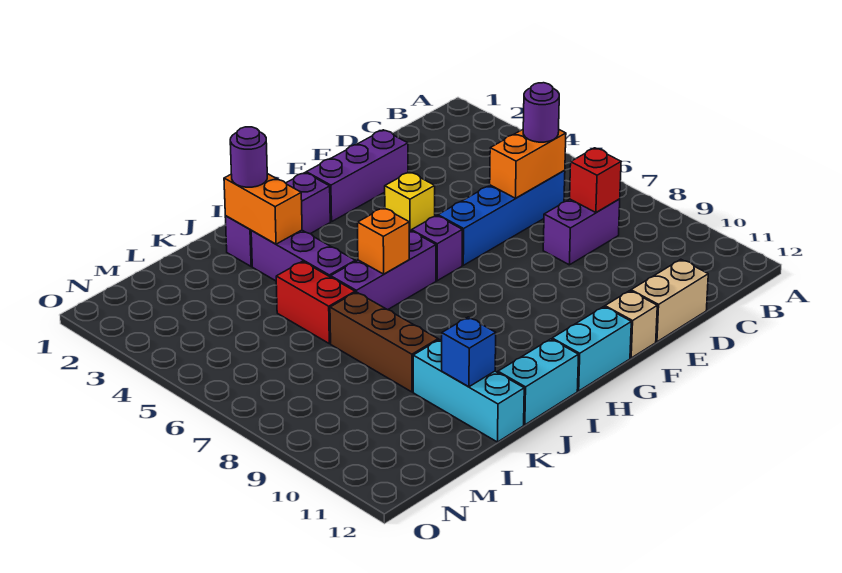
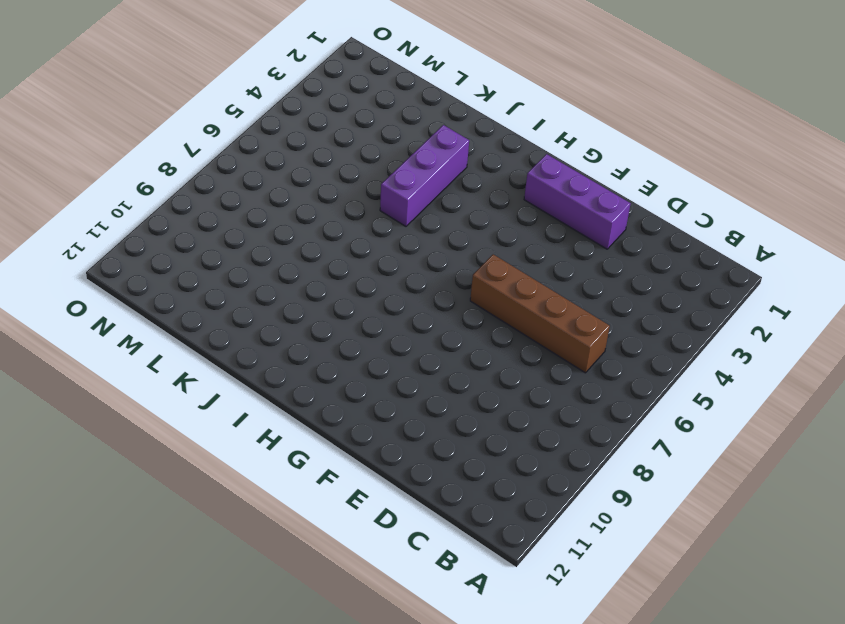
brown brick C6:F6 level 1 -> blue brick C6:F6 level 1
none -> purple brick C8:D8 level 1
none -> tan brick D12:E12 level 1
none -> yellow brick F4 level 1

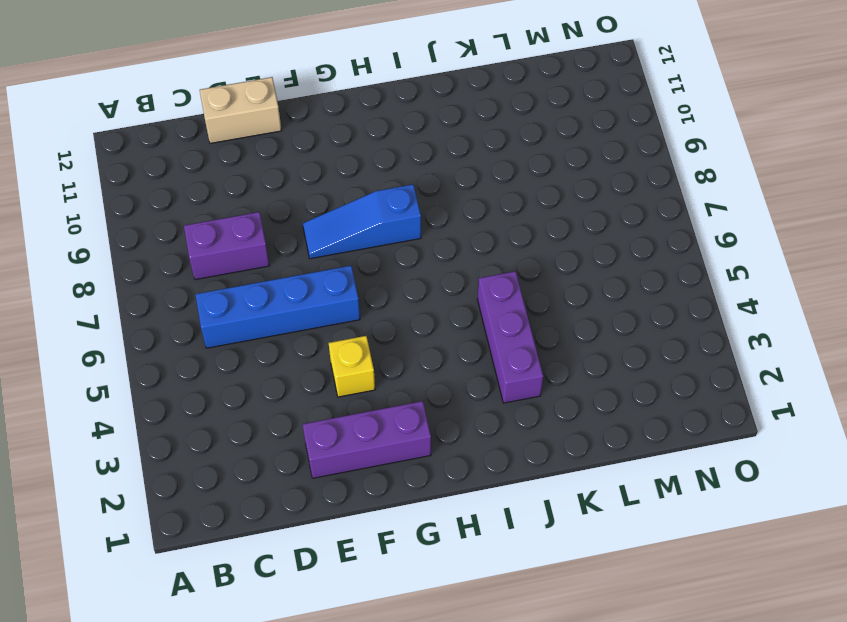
blue slope F8:H8 level 1 top H -> none
none -> tan brick F12 level 1
none -> purple brick G6 level 1
none -> cyan brick G12:H12 level 1

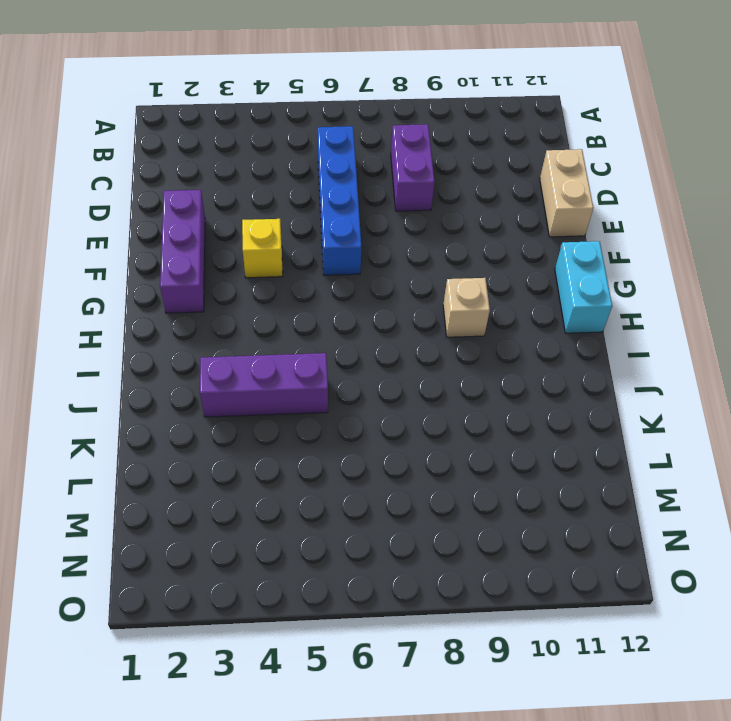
tan brick H9 level 1 -> tan brick F12 level 1
none -> purple brick G6 level 1
none -> purple brick H2:J2 level 1
none -> purple brick H6:J6 level 1

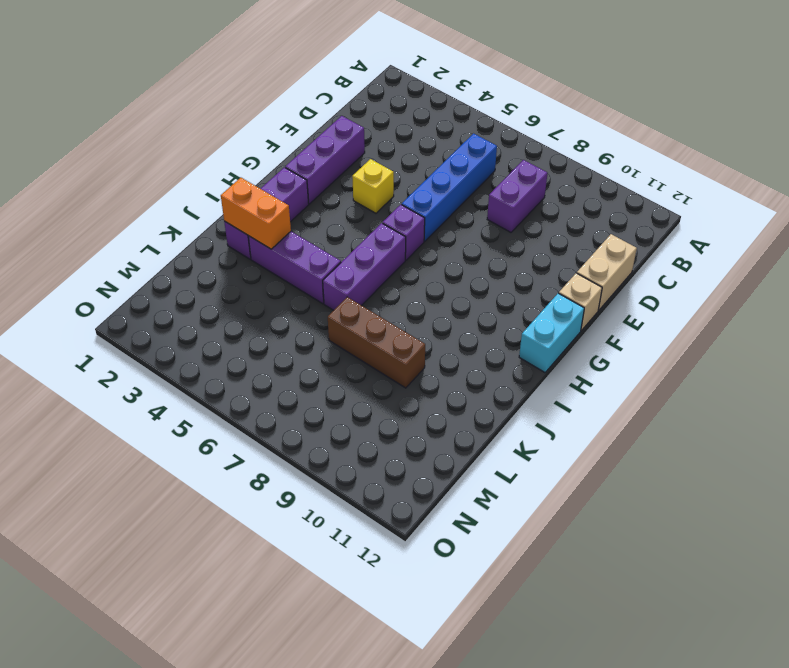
none -> cyan brick I12:J12 level 1
none -> red brick K5:K6 level 1
none -> cyan brick K10:K12 level 1

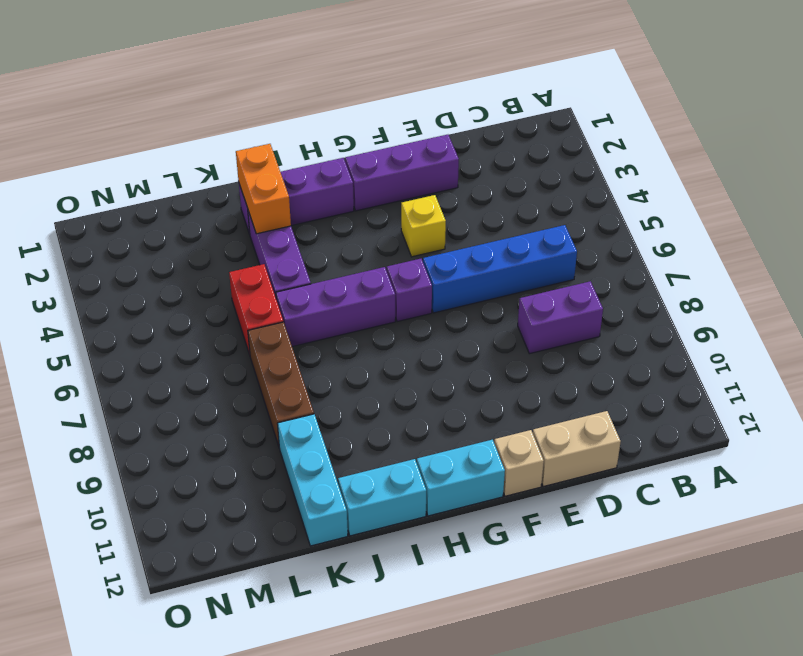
none -> orange brick C6:D6 level 2
none -> red brick C8 level 2
none -> orange brick I6 level 2

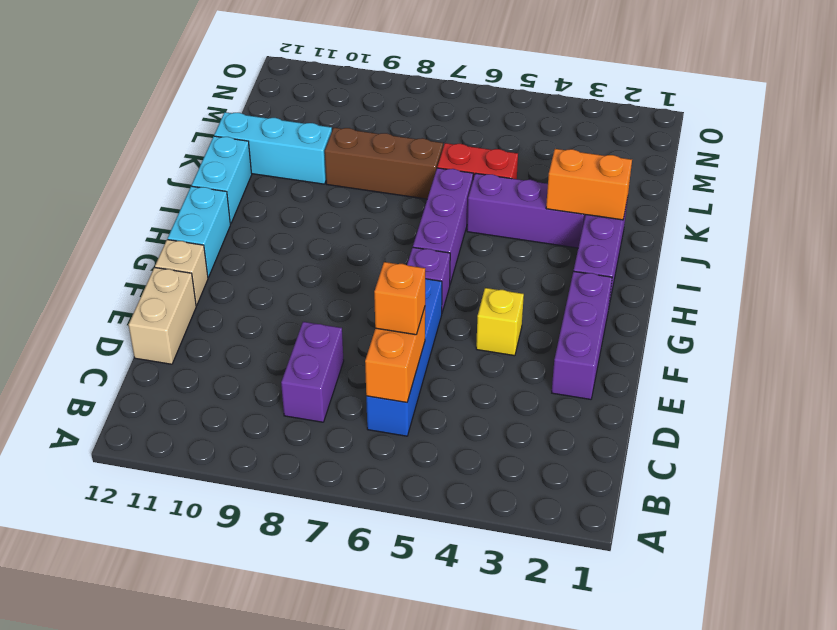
orange brick D6 level 3 -> orange brick I6 level 2
none -> red brick C8 level 2
none -> blue brick K11 level 2
none -> purple round brick C6 level 3

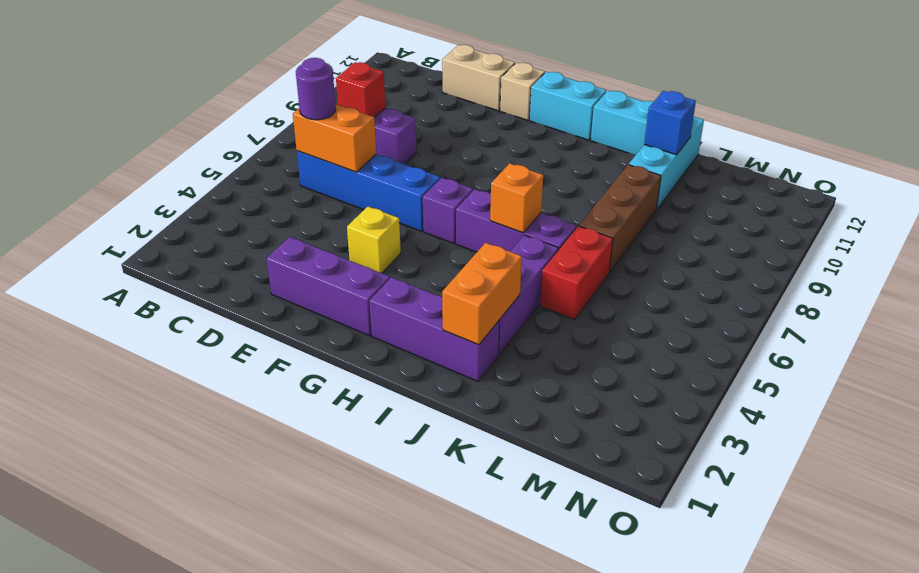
none -> purple round brick J2 level 3

